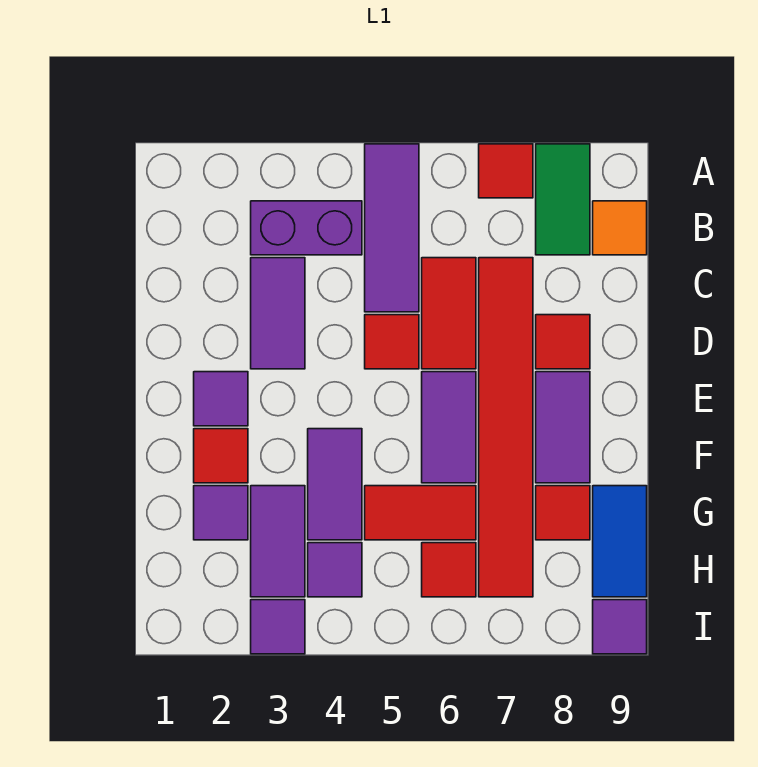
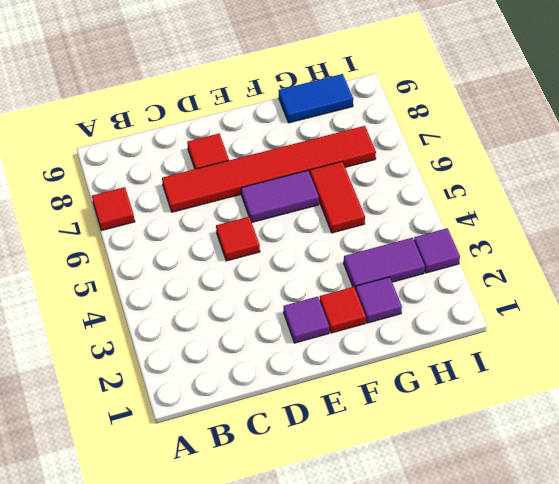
none -> purple tile A5:C5 level 1
none -> green tile A8:B8 level 1
none -> purple brick B3:B4 level 1

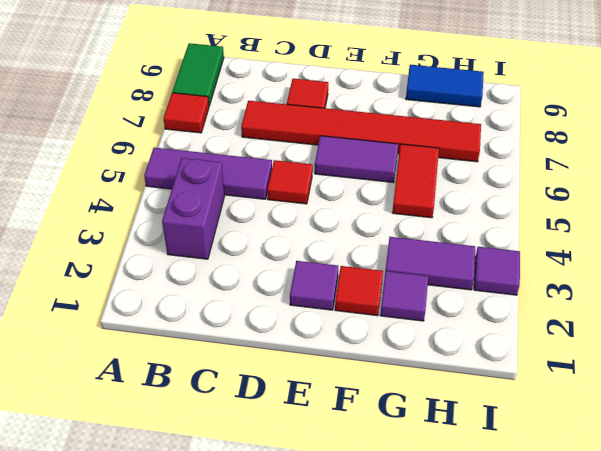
green tile A8:A9 level 1 -> green tile A8:B8 level 1
none -> orange tile B9 level 1
none -> purple tile C3:D3 level 1
none -> red tile C6:D6 level 1

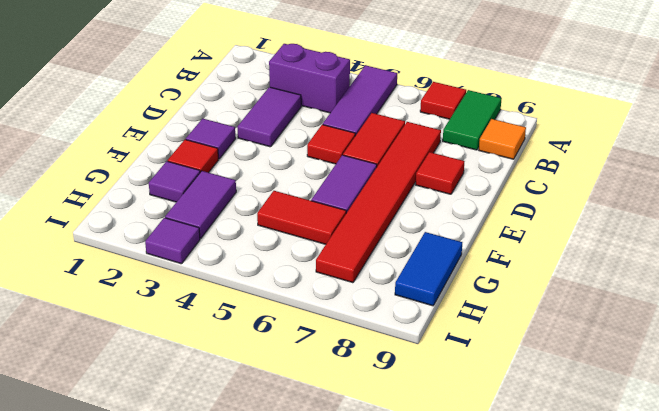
none -> purple tile E8:F8 level 1
none -> purple tile F4:G4 level 1
none -> red tile G8 level 1

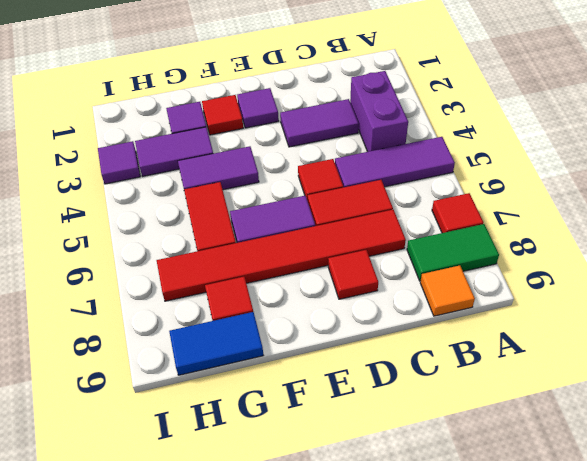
none -> purple tile E8:F8 level 1
none -> purple tile H4 level 1
none -> red tile H6 level 1

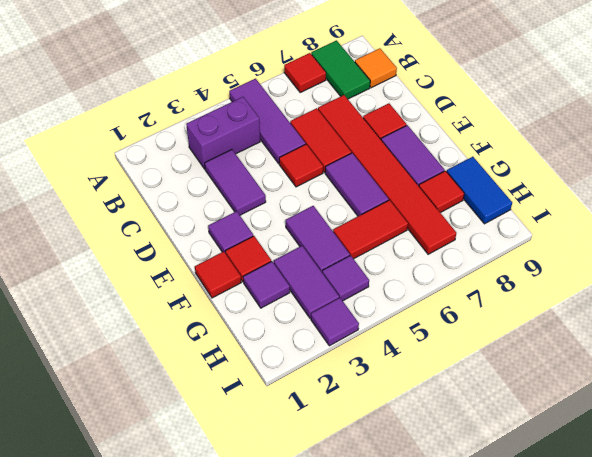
red tile F1 level 1 -> red tile H6 level 1
none -> purple tile I9 level 1

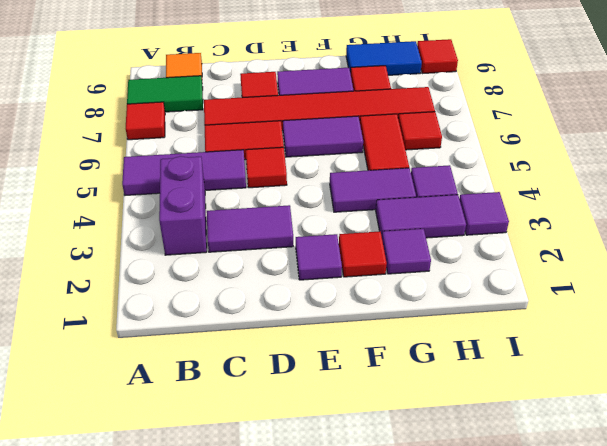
red tile I9 level 1 -> purple tile I9 level 1

